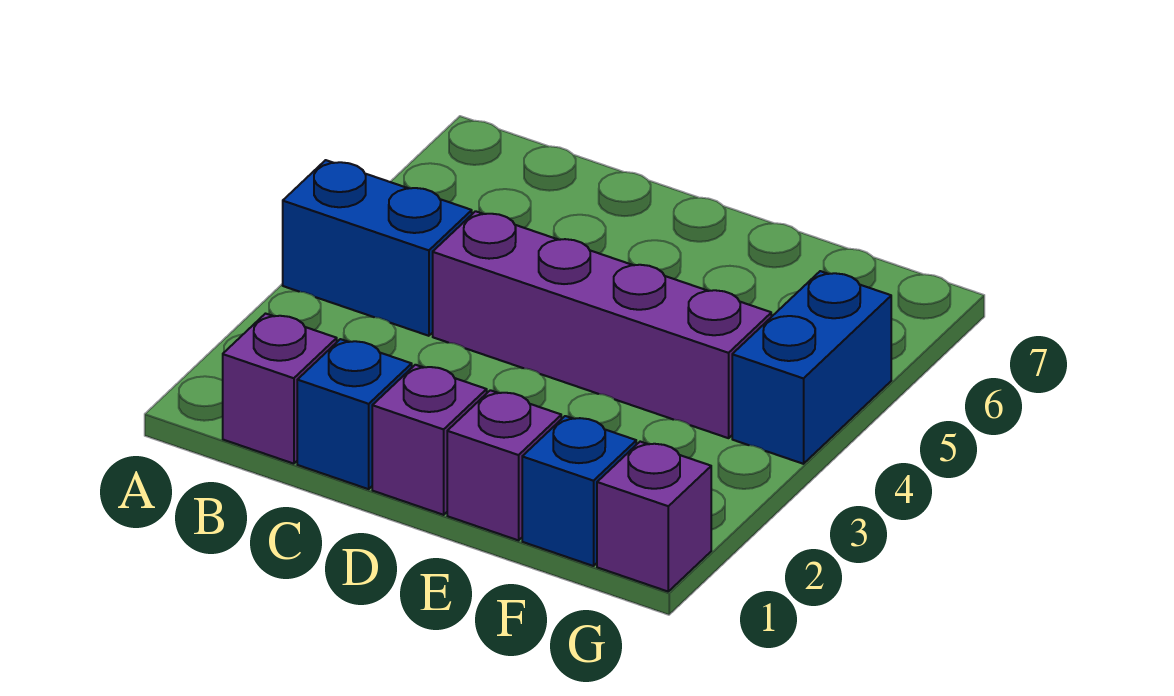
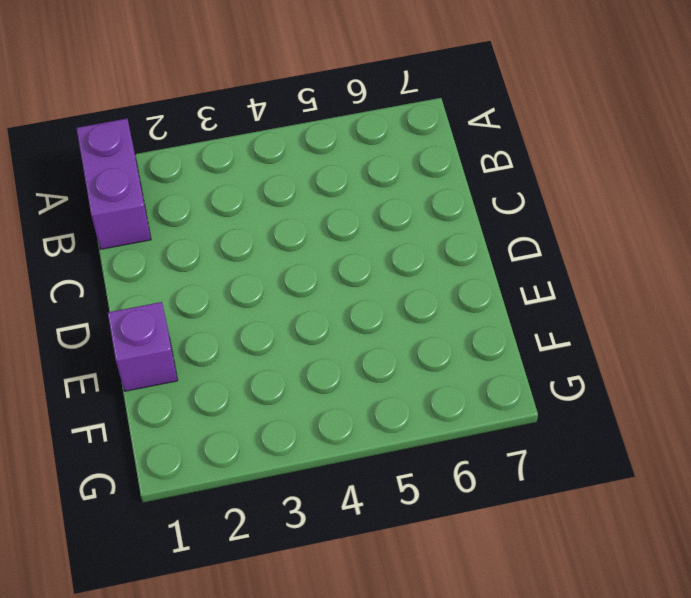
purple brick A1:B1 level 1 -> purple brick B1 level 1
none -> blue brick A4:B4 level 1
none -> blue brick C1 level 1

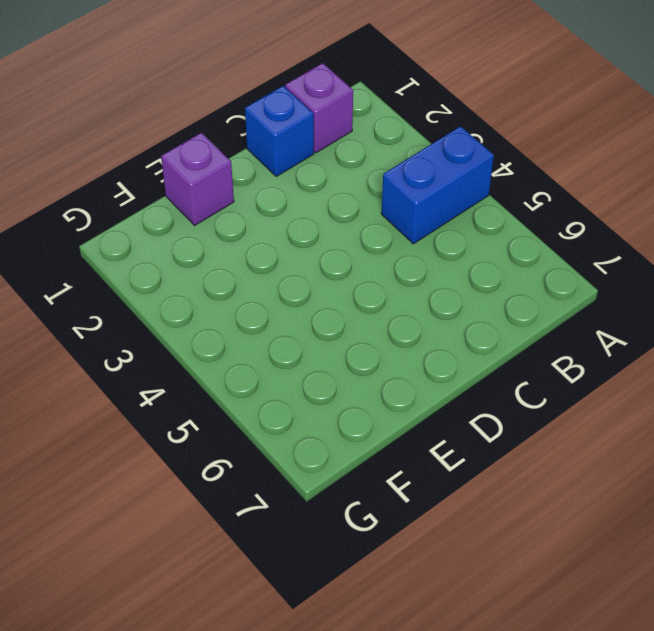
none -> purple brick C4:F4 level 1
none -> purple brick D1 level 1

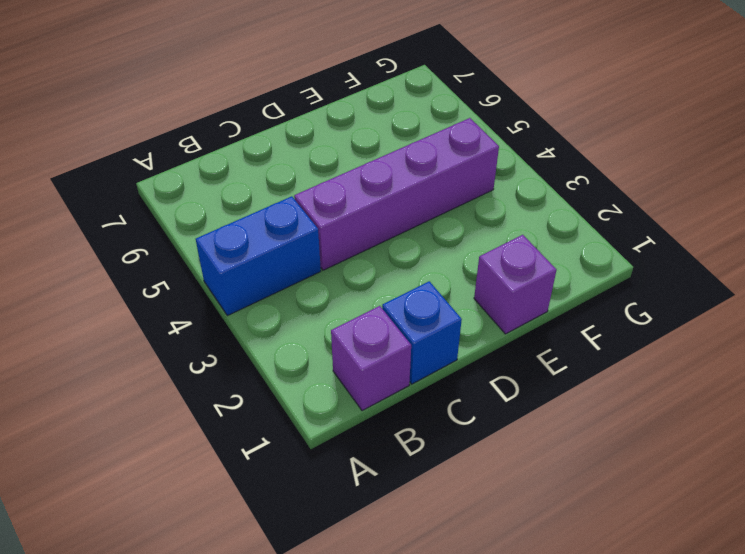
none -> purple brick D1 level 1
none -> blue brick F1 level 1

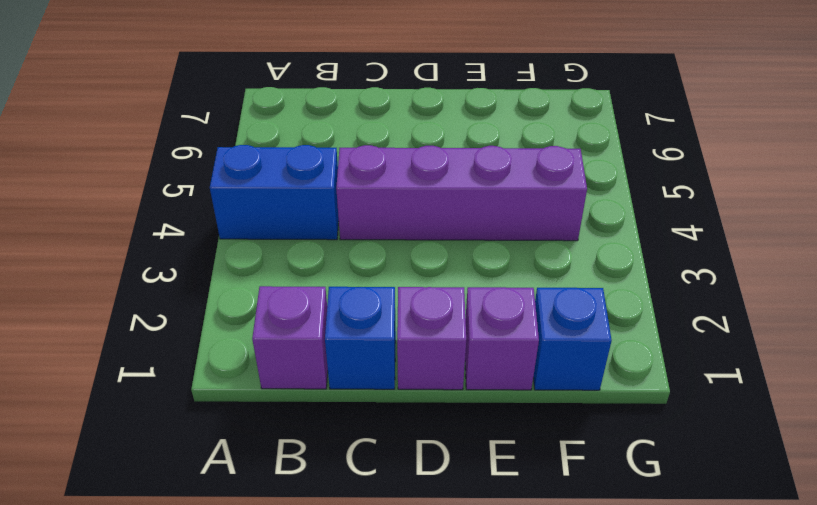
none -> purple brick G1 level 1
none -> blue brick G4:G5 level 1

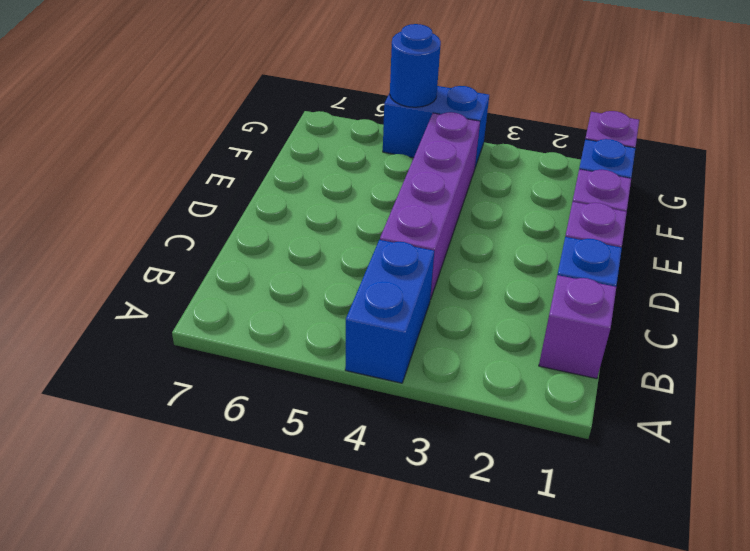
blue round brick G5 level 2 -> none

